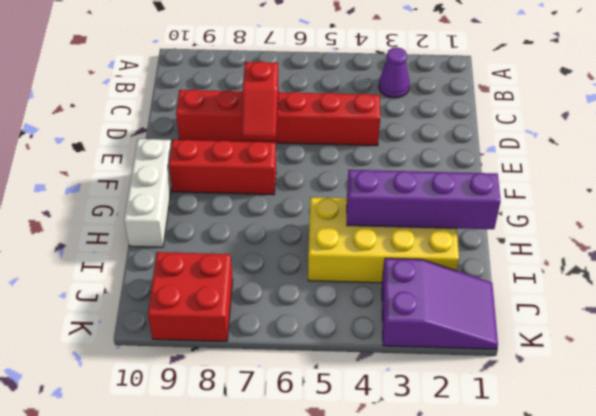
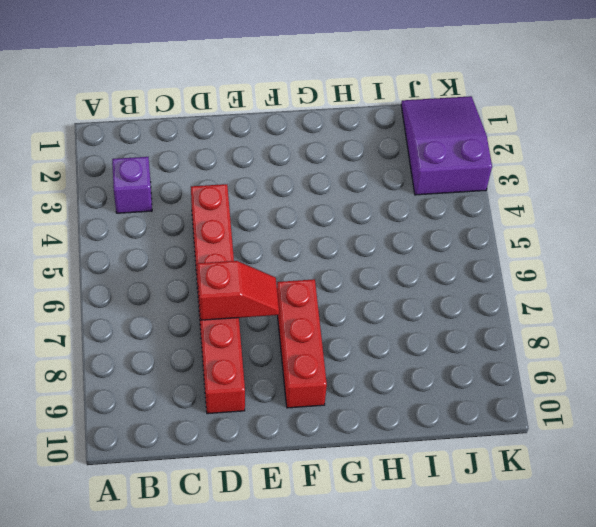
purple brick B3 level 1 -> purple cone B3 level 1
none -> white brick F10:H10 level 1
none -> yellow brick H2:I5 level 1

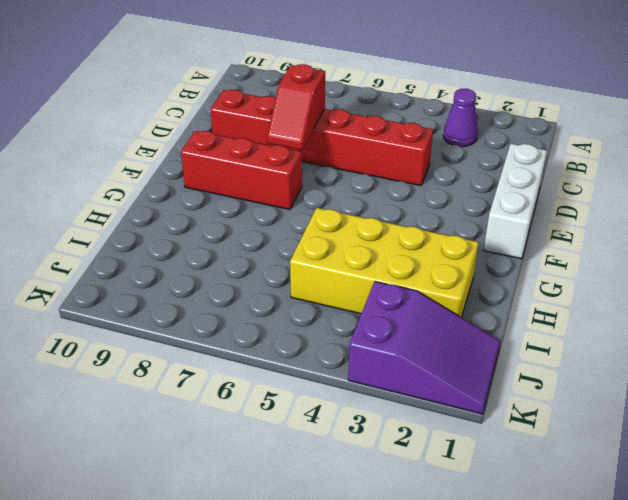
white brick D1:F1 level 1 -> white brick F10:H10 level 1
none -> red brick J8:K9 level 1
none -> purple brick H1:H4 level 2

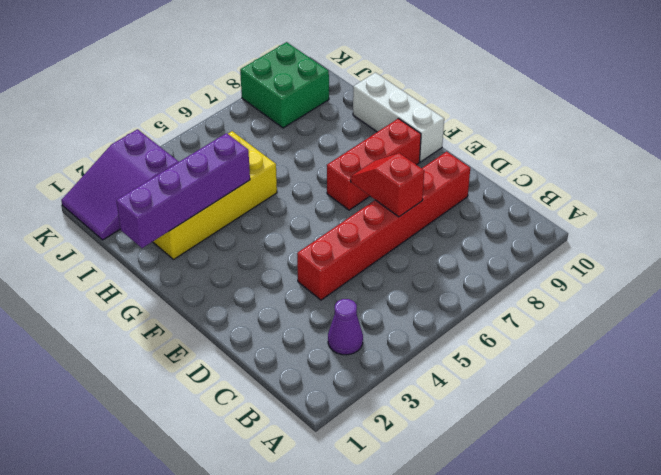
green brick J8:K9 level 1 -> red brick J8:K9 level 1

